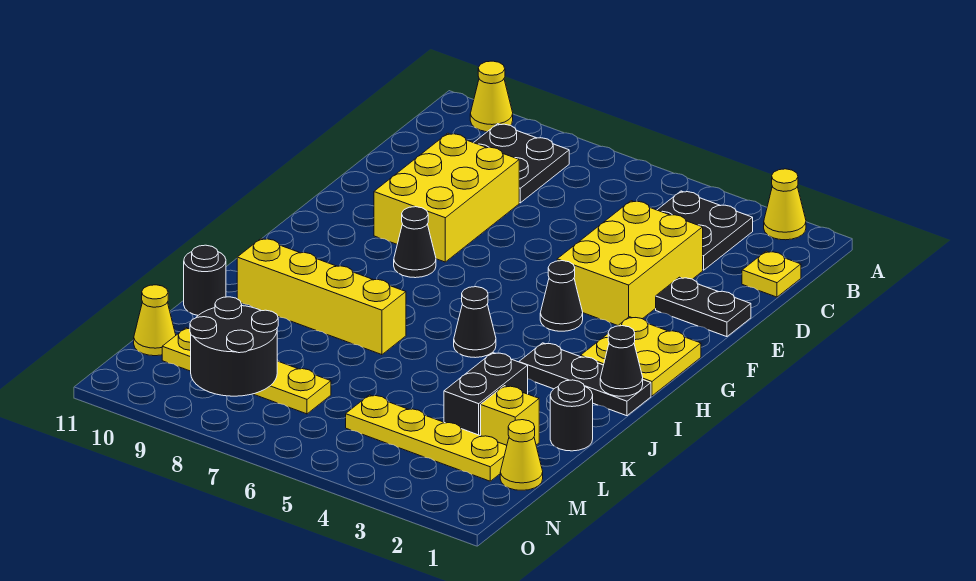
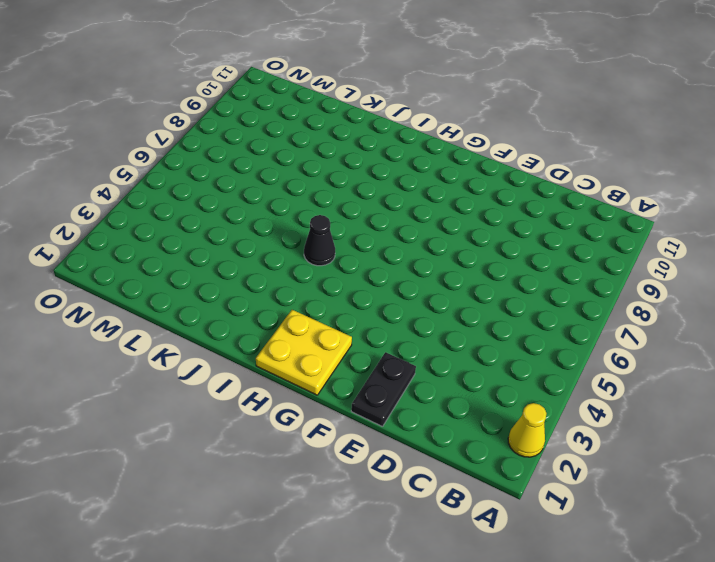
none -> yellow cone A10 level 1
none -> black plate B3:C4 level 1
none -> black plate B8:C9 level 1

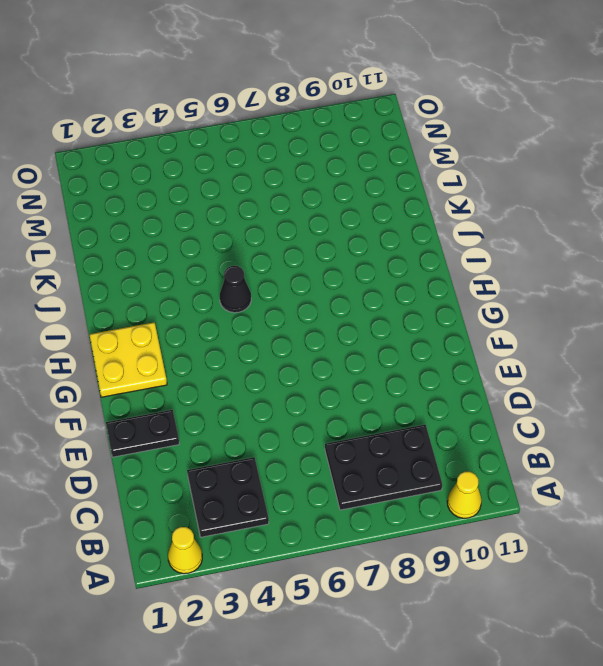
black plate B7:C9 level 1 -> black plate B8:C9 level 1
none -> yellow plate C1 level 1
none -> yellow brick D3:F4 level 1
none -> yellow brick D8:F9 level 1

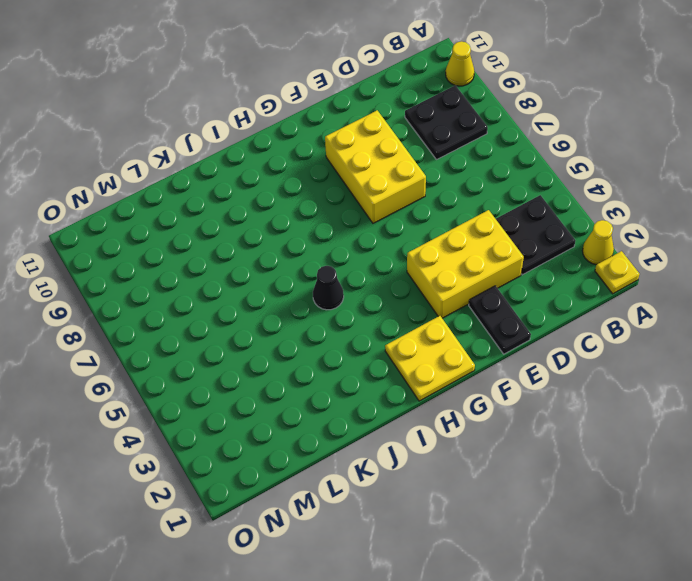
yellow plate A1 level 1 -> yellow plate C1 level 1
yellow brick E7:F9 level 1 -> yellow brick D8:F9 level 1
none -> black cone G4 level 1
none -> black cone G8 level 1
none -> black plate I1:I3 level 1

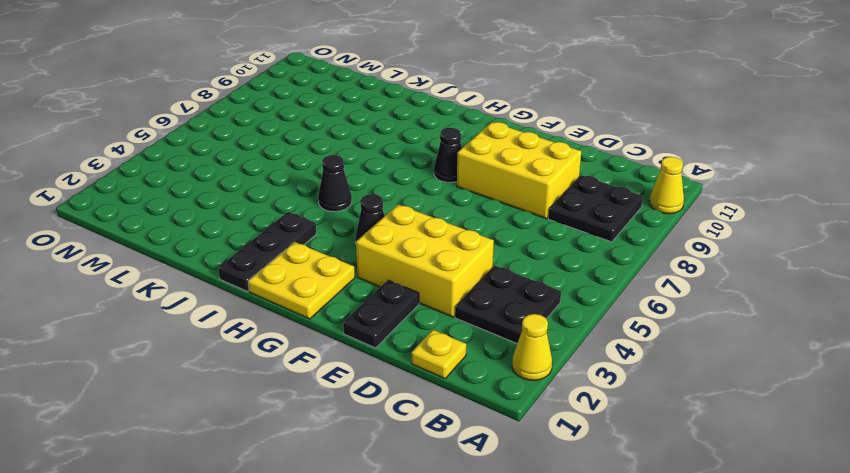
none -> yellow brick J7:J10 level 1
none -> black round brick K1 level 1
none -> black brick K3:L3 level 1

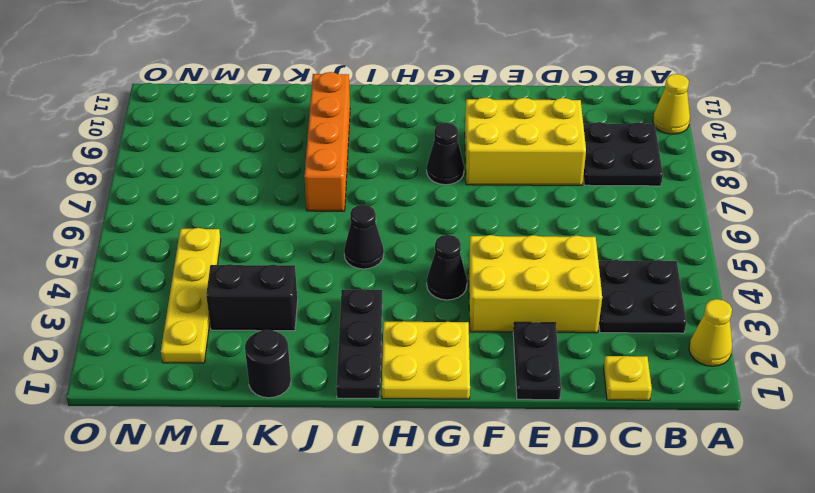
orange brick J7:J10 level 1 -> yellow brick J7:J10 level 1
none -> black round brick K11 level 1
none -> yellow brick L2 level 1
none -> yellow cone M1 level 1

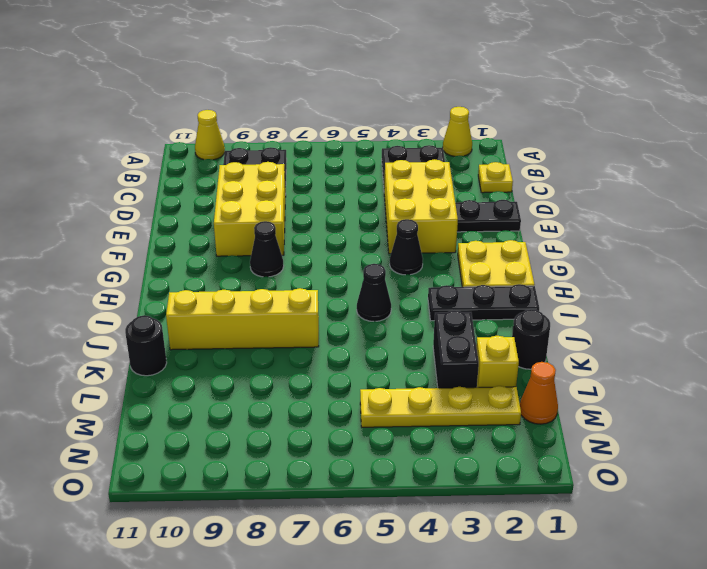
orange cone M1 level 1 -> yellow cone M1 level 1
none -> yellow plate M7:M10 level 1
none -> yellow cone M11 level 1
none -> black cone I1 level 2

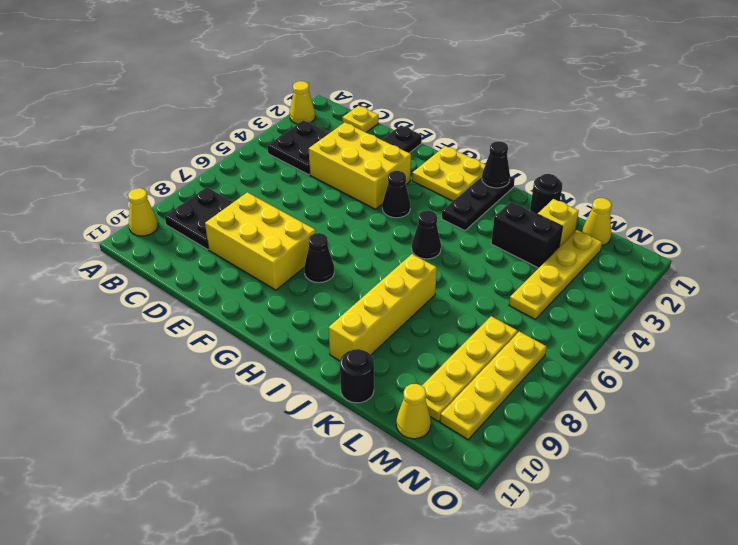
yellow plate N7:N10 level 1 -> none
none -> black round brick M8:N9 level 2

